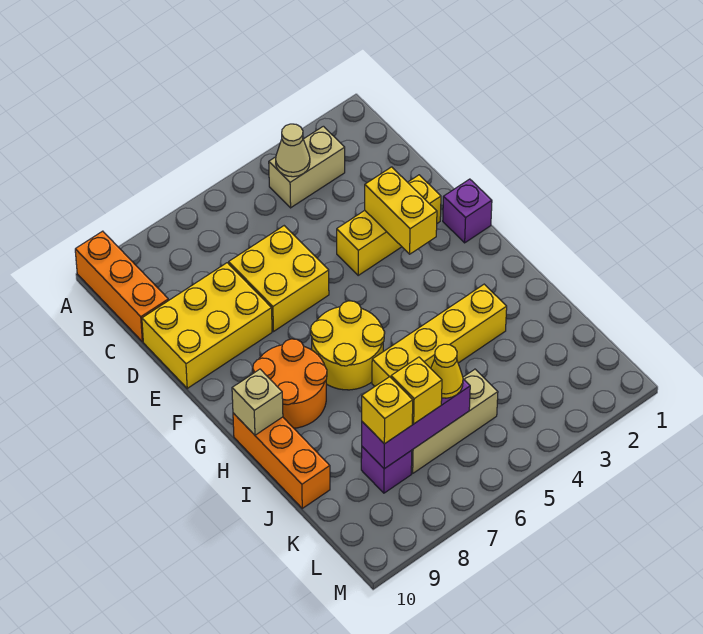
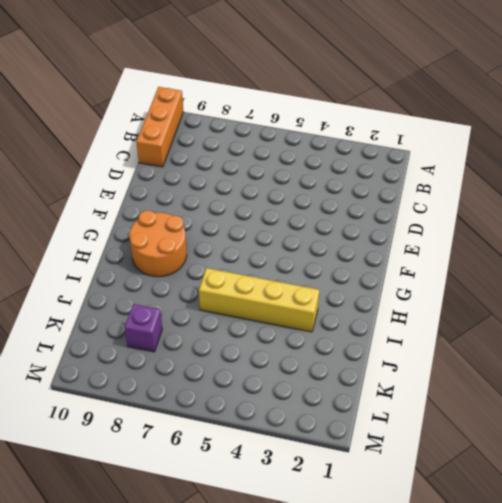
none -> tan brick B3:B4 level 1
none -> yellow brick D6:E7 level 1
none -> yellow brick D8:E10 level 1

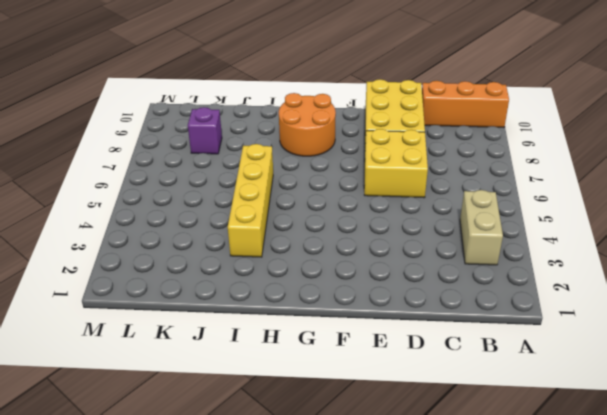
none -> yellow brick E2:E4 level 1
none -> purple brick F1 level 1
none -> yellow round brick G6:H7 level 1

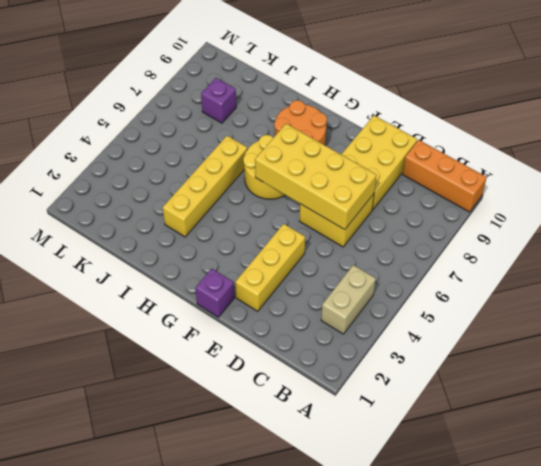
yellow brick D6:G7 level 2 -> none
none -> orange brick H10:J10 level 1
none -> tan brick K5:K7 level 1
none -> tan cone B4 level 2

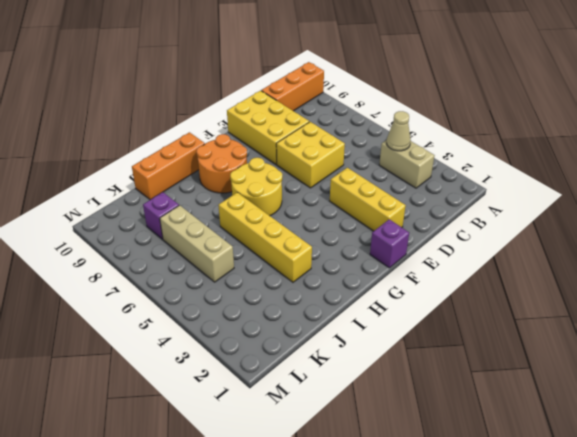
none -> yellow brick E3:F3 level 2
none -> tan brick H10 level 2
none -> purple brick K6:K8 level 2

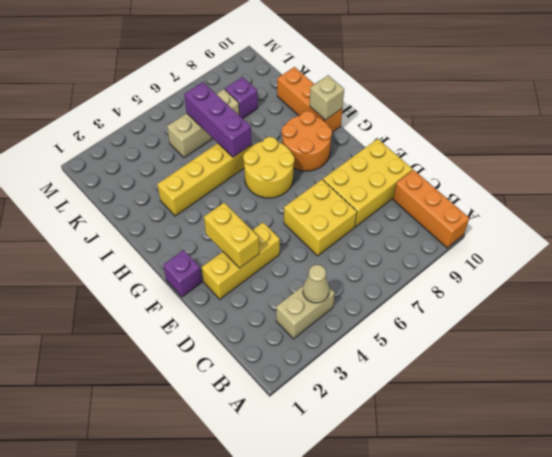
purple brick I6:K6 level 2 -> purple brick K6:K8 level 2
none -> yellow cone K6 level 3
none -> yellow brick K7 level 3
none -> yellow brick K8 level 3

